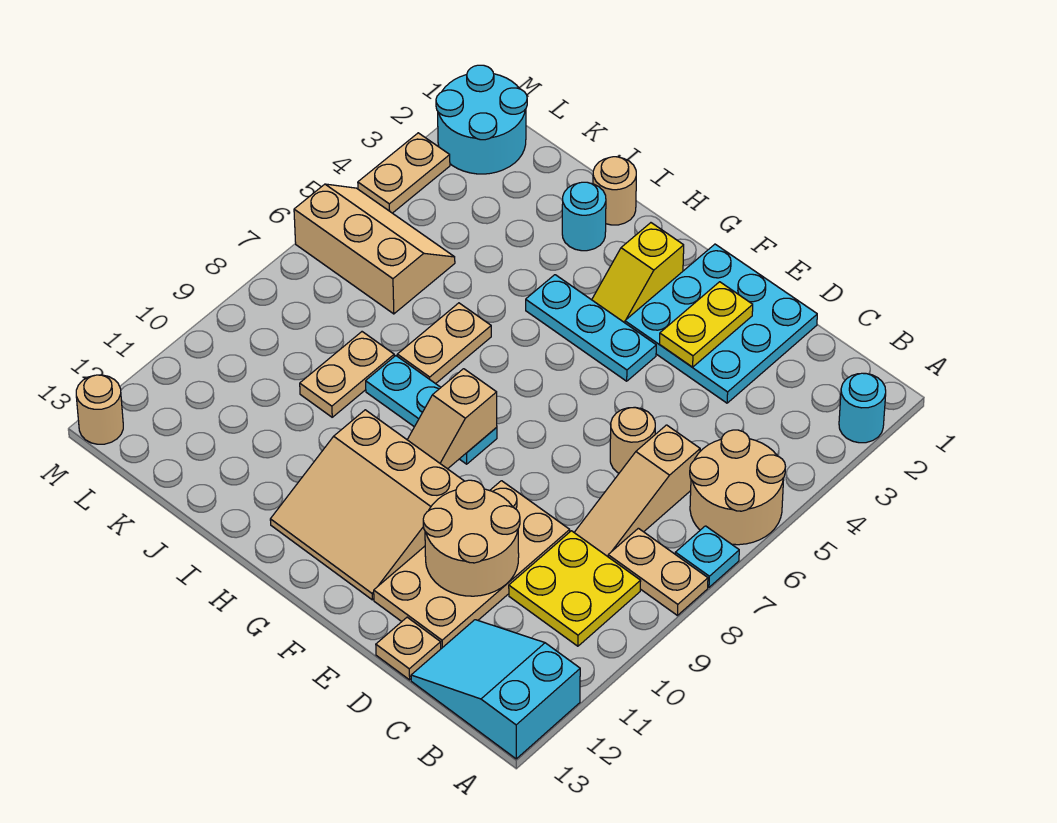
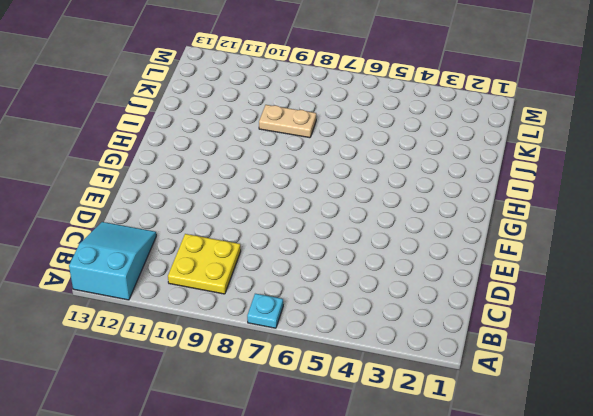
none -> cyan round brick A2 level 1
none -> tan round brick A5:B6 level 1
none -> tan plate A8:B8 level 1

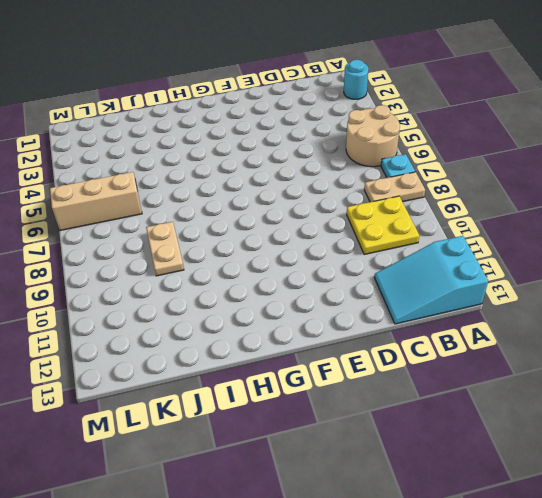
none -> tan slope C6:C8 level 1 top 6
none -> cyan plate D1:F3 level 1
none -> tan round brick D6 level 1

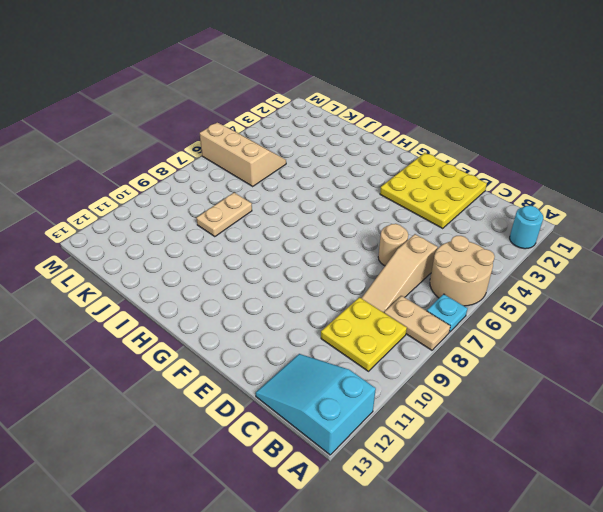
yellow plate D1:F3 level 1 -> cyan plate D1:F3 level 1
none -> tan plate D9:E12 level 1
none -> tan plate D13 level 1
none -> cyan plate F4:H4 level 1

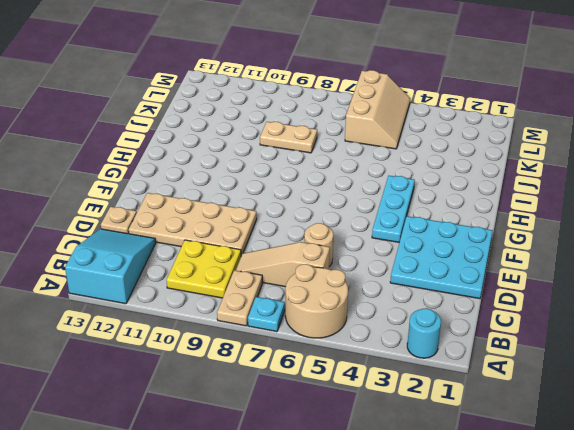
none -> tan slope F10:H12 level 1 top 10
none -> yellow slope G2:G3 level 1 top 2
none -> cyan plate G8:I8 level 1

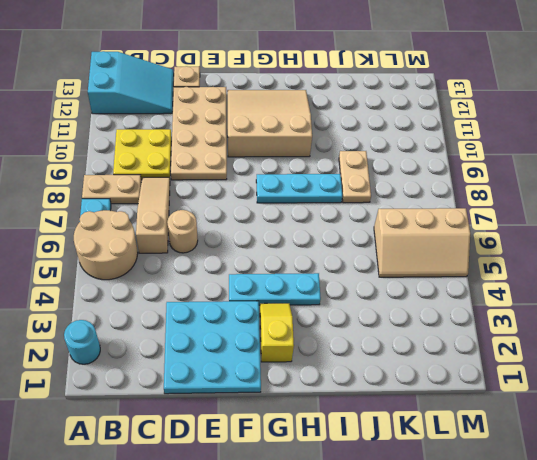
none -> tan round brick I1 level 1
none -> cyan round brick I2 level 1
none -> tan plate I6:I7 level 1

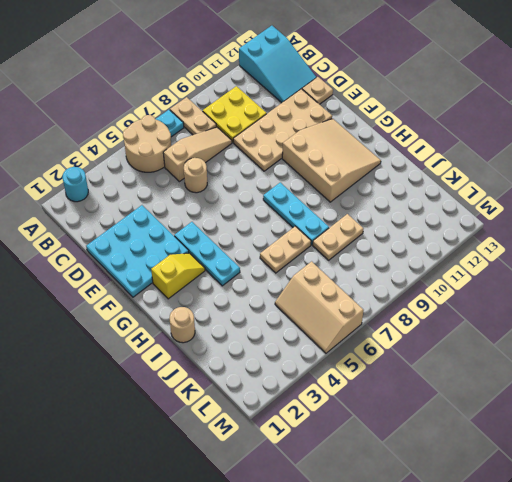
none -> cyan round brick I2 level 1
none -> cyan round brick L1:M2 level 1
none -> tan plate M3:M4 level 1

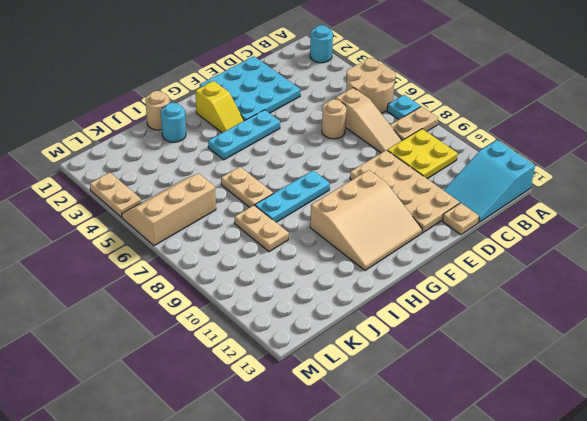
none -> cyan round brick L1:M2 level 1
none -> tan round brick M13 level 1
none -> tan round brick D10:E11 level 2

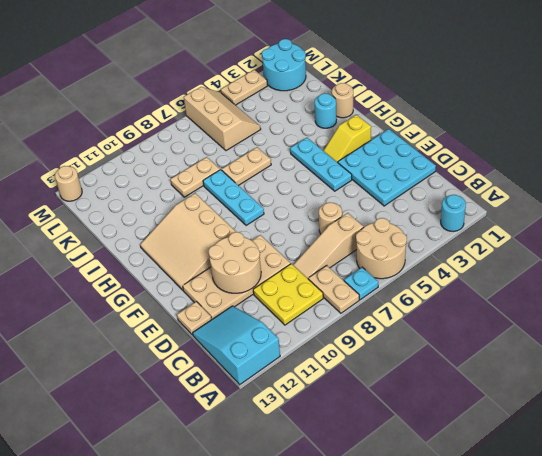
none -> yellow plate E2:E3 level 2
none -> tan slope G8:G9 level 2 top 8

